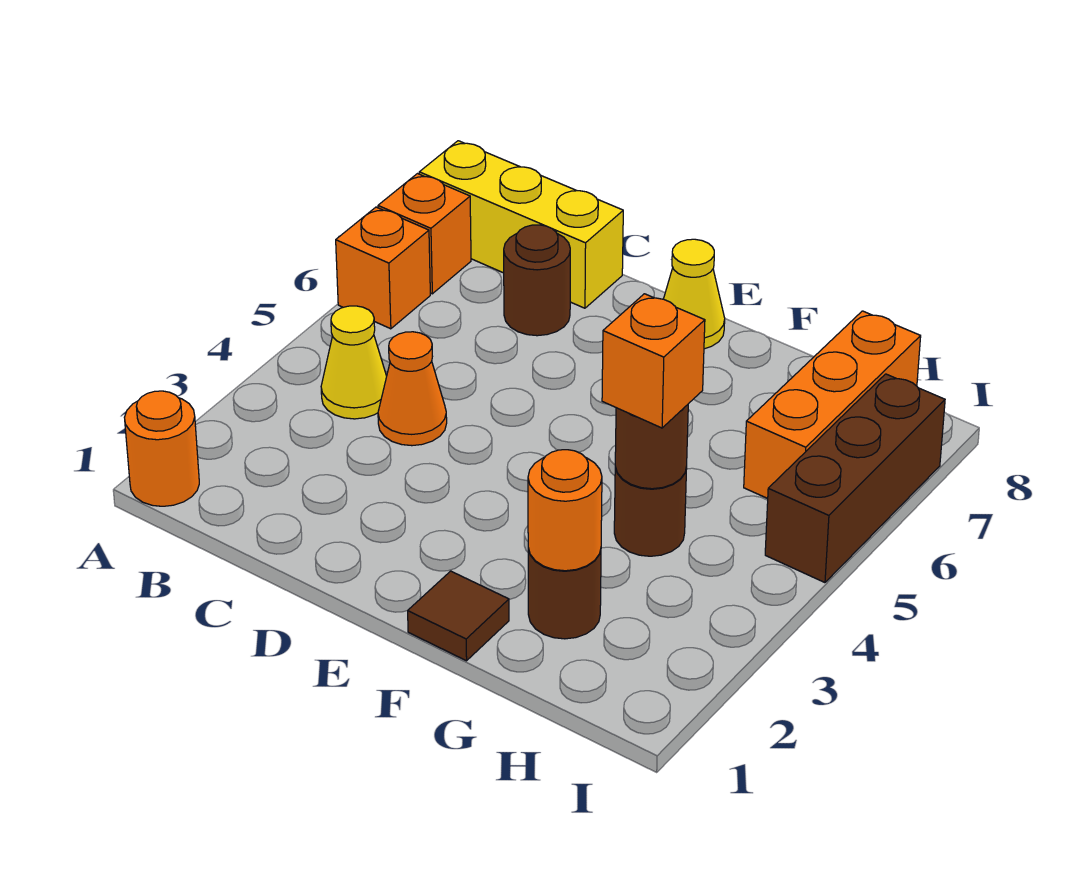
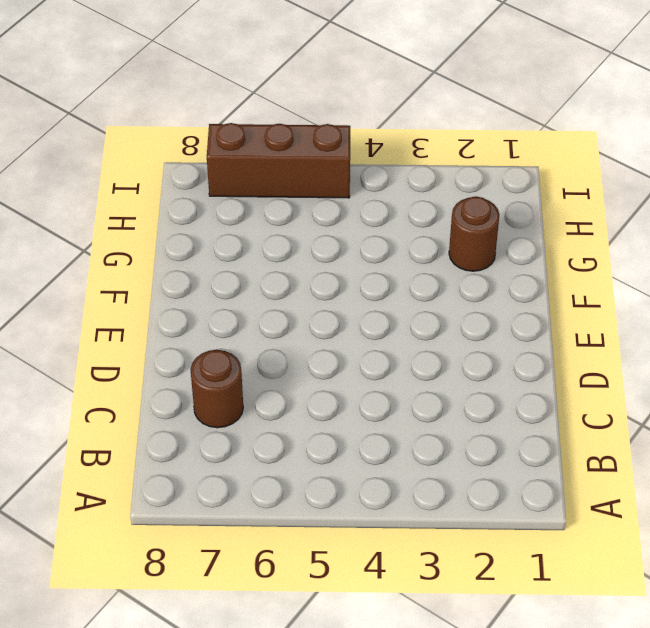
none -> orange round brick A1 level 1
none -> orange brick A6 level 1
none -> orange brick A7 level 1

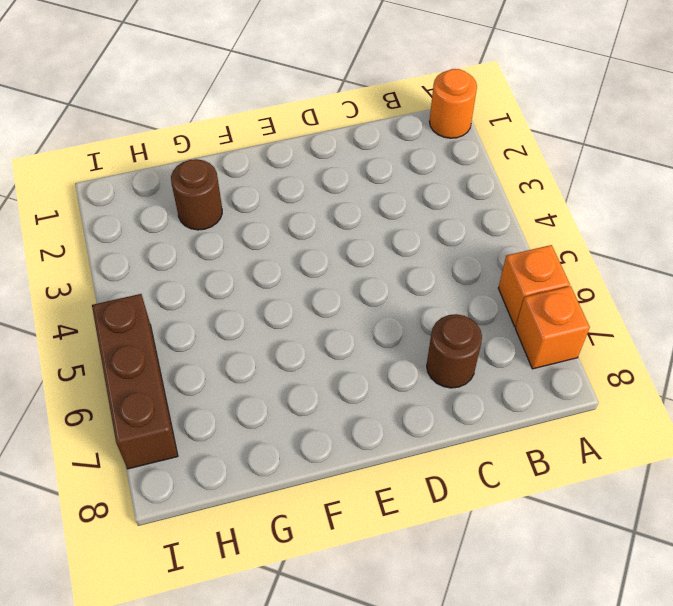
none -> yellow brick A8:C8 level 1
none -> yellow cone B4 level 1
none -> orange cone C4 level 1

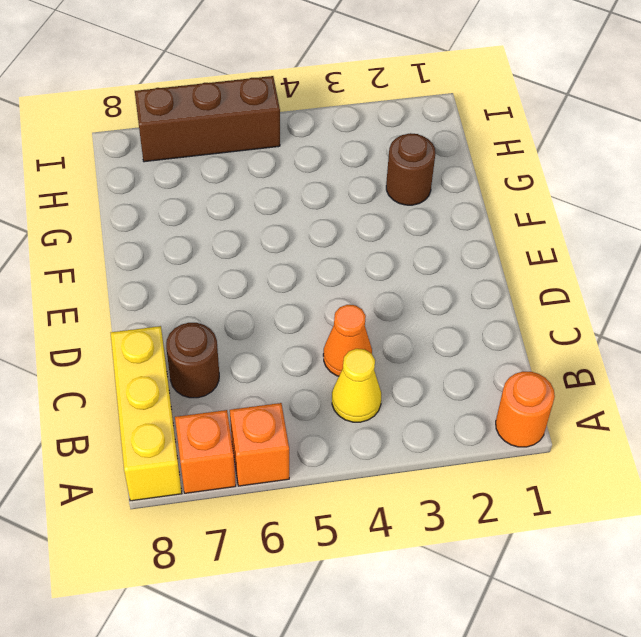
none -> yellow cone E8 level 1
none -> brown tile F1 level 1
none -> brown round brick G4 level 1

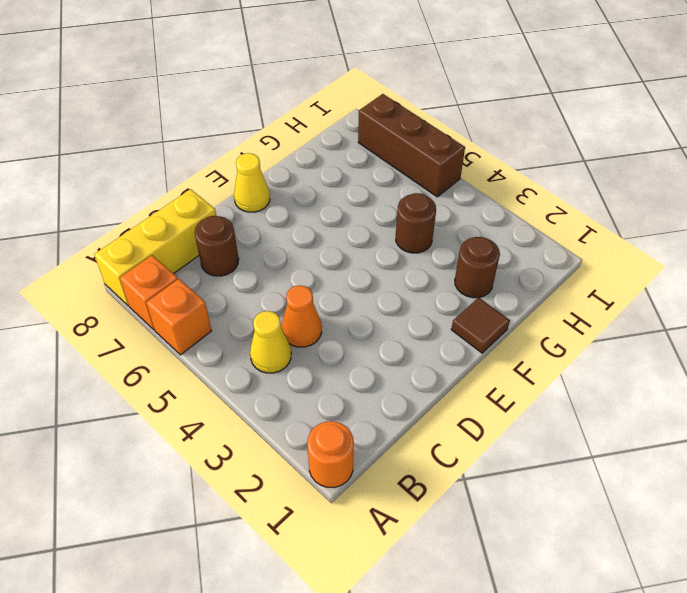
none -> orange brick H6:H8 level 1
none -> orange round brick G2 level 2
none -> brown round brick G4 level 2

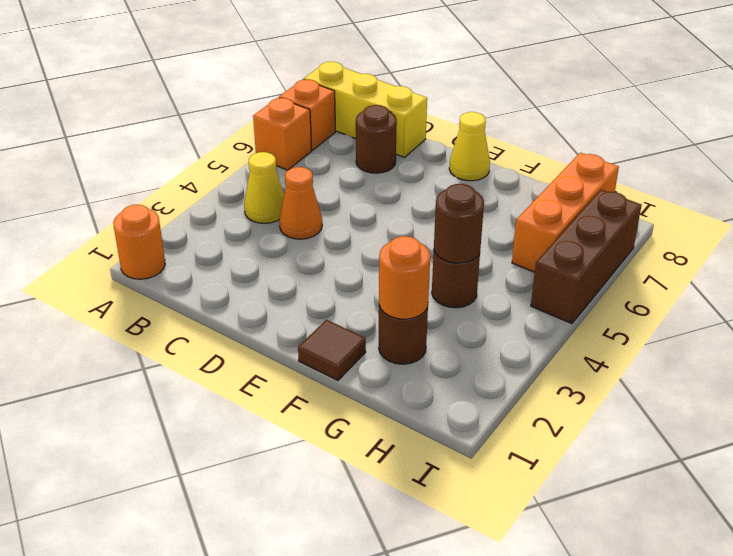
none -> orange brick G4 level 3

